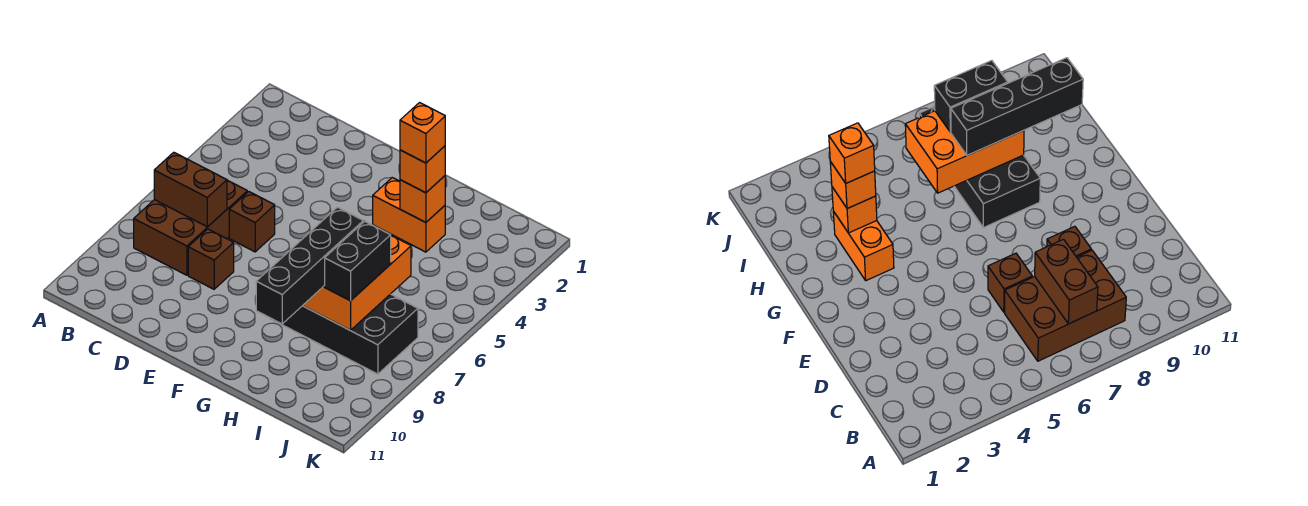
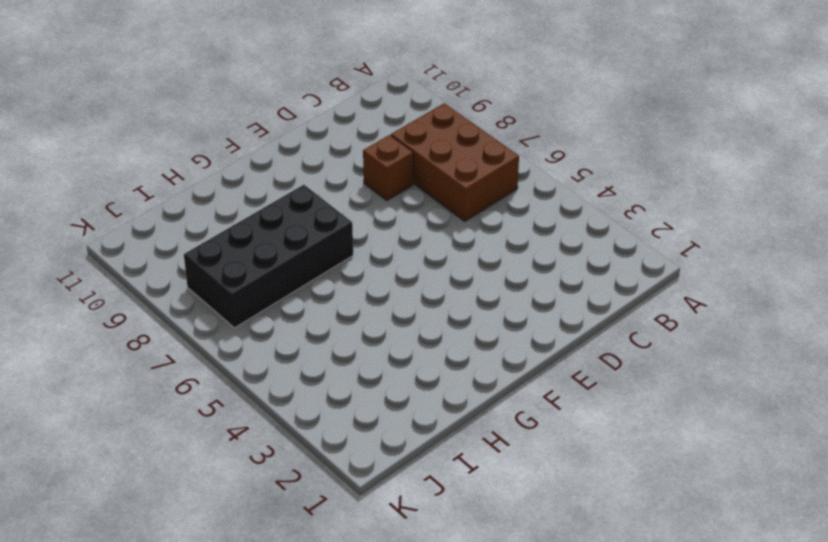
none -> brown brick D6 level 1
none -> orange brick G3:H3 level 1
none -> brown brick B7:C7 level 2

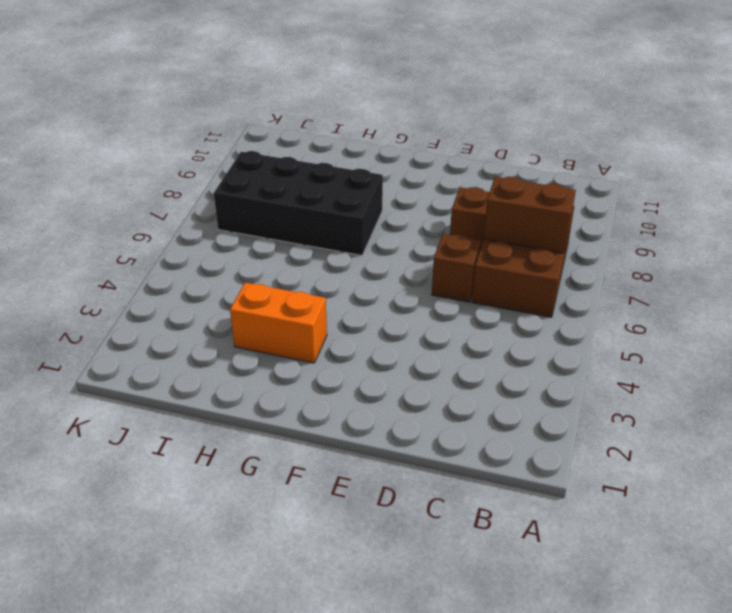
none -> orange brick H3 level 2
none -> orange brick H6:I8 level 2
none -> orange brick H3 level 3

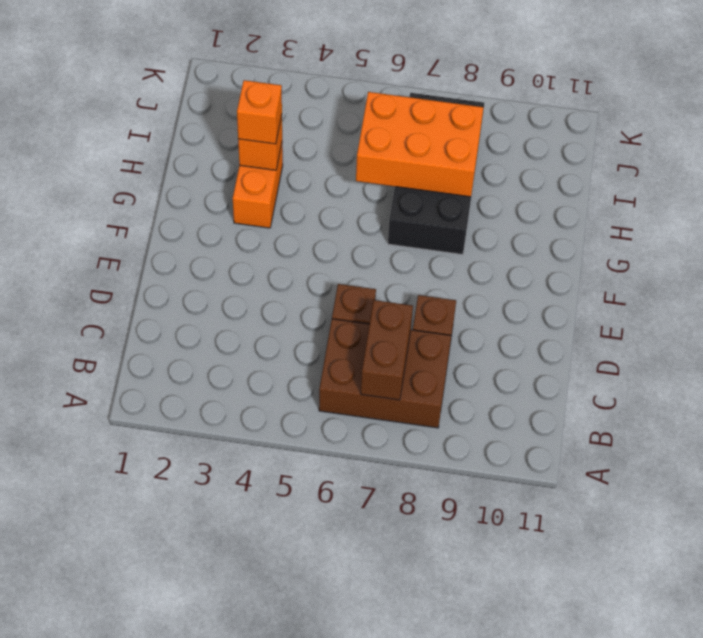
none -> black brick H7:H10 level 3
none -> black brick I7:I8 level 3
none -> orange brick H3 level 4

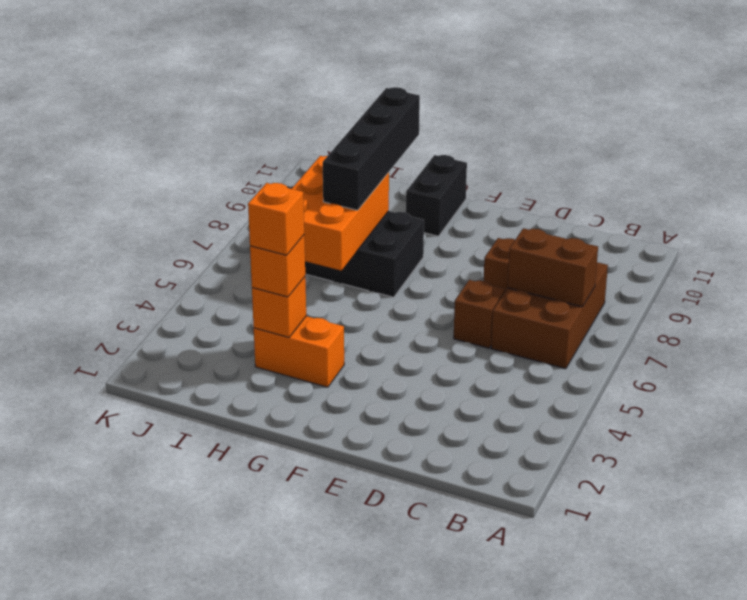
black brick G10:G11 level 1 -> black brick I7:I8 level 3

